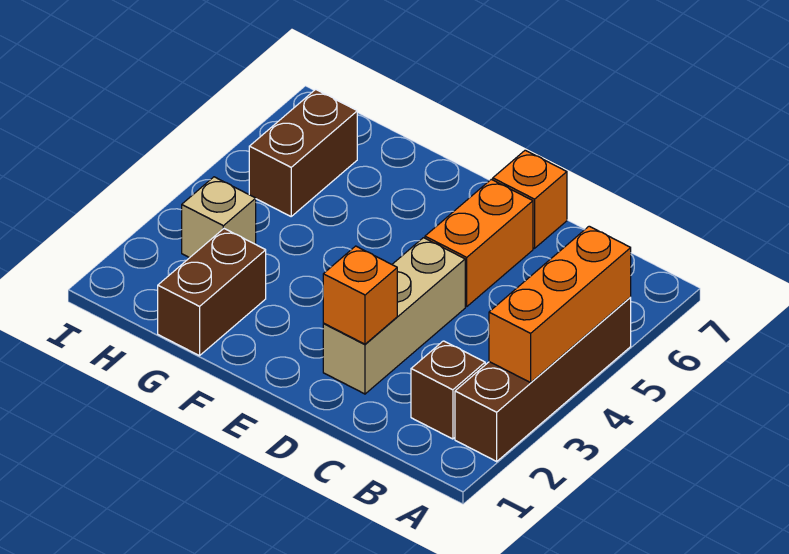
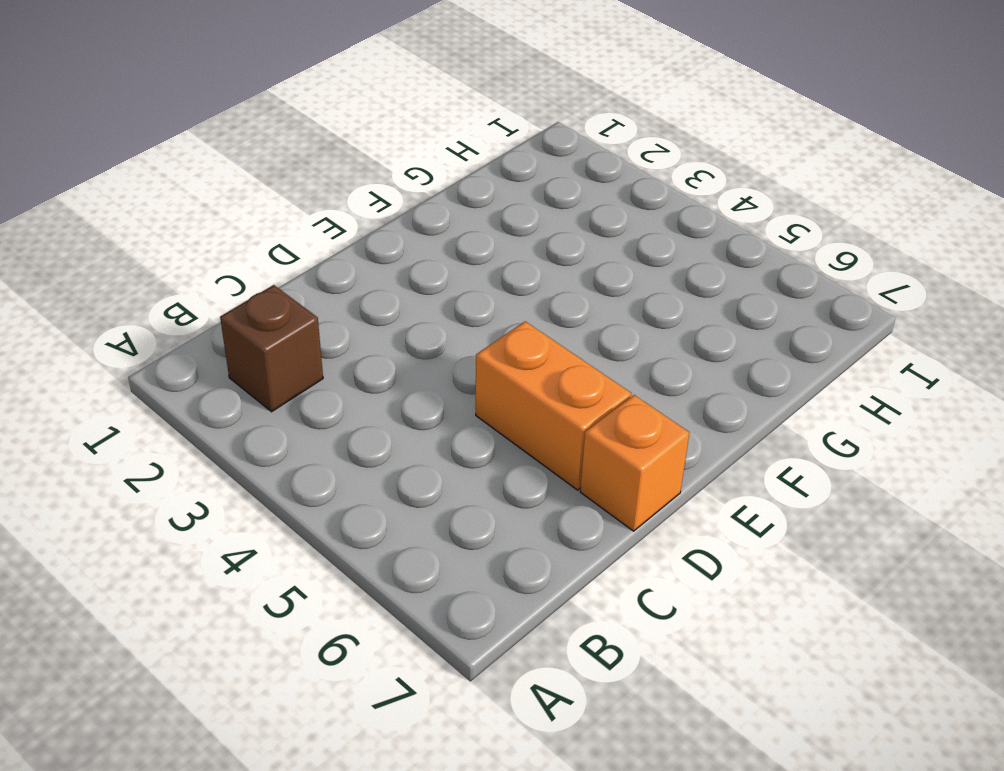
none -> brown brick A2:A5 level 1
none -> tan brick D2:D4 level 1

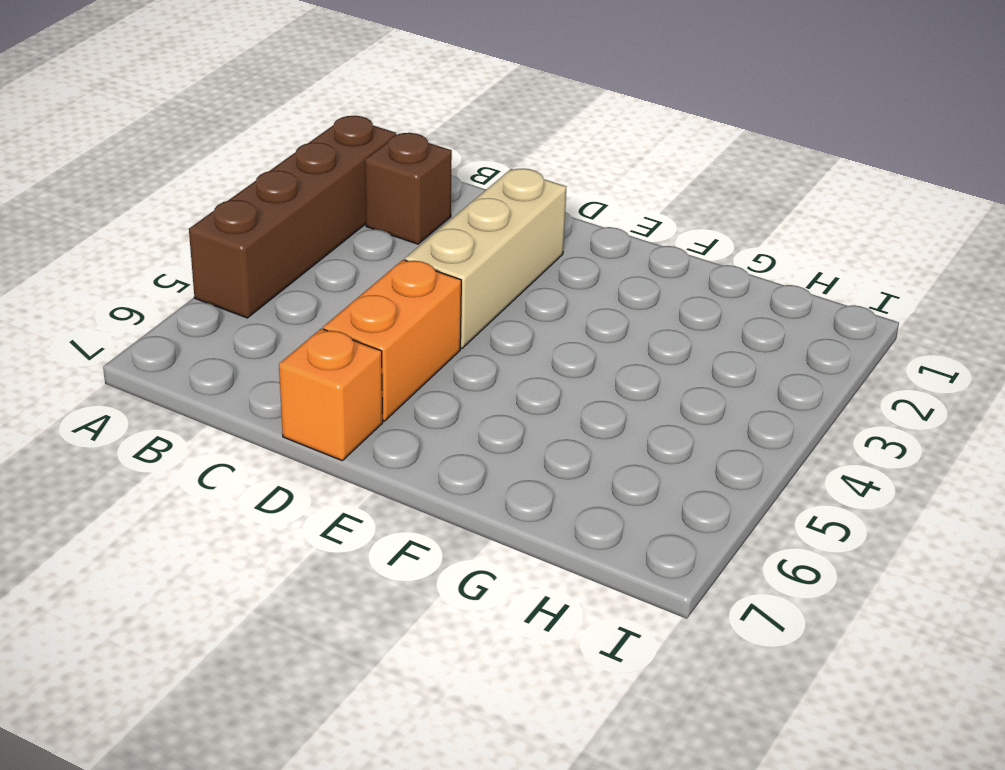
none -> brown brick G1:G2 level 1
none -> tan brick H3 level 1

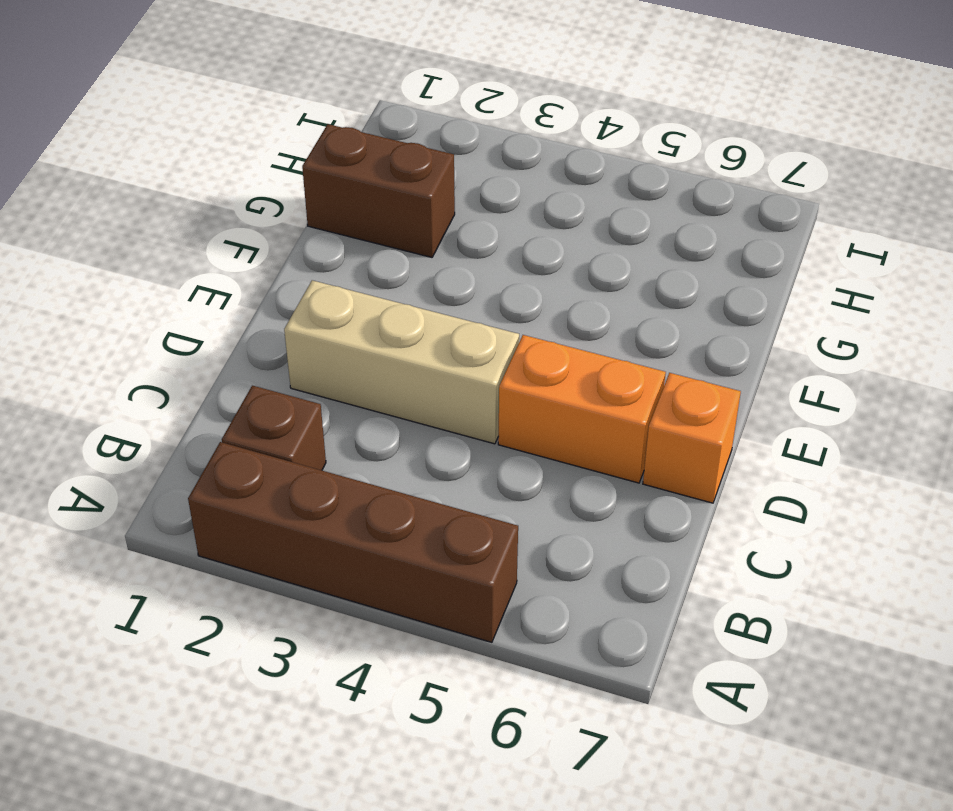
none -> tan brick H3 level 1
none -> brown brick H5:H6 level 1

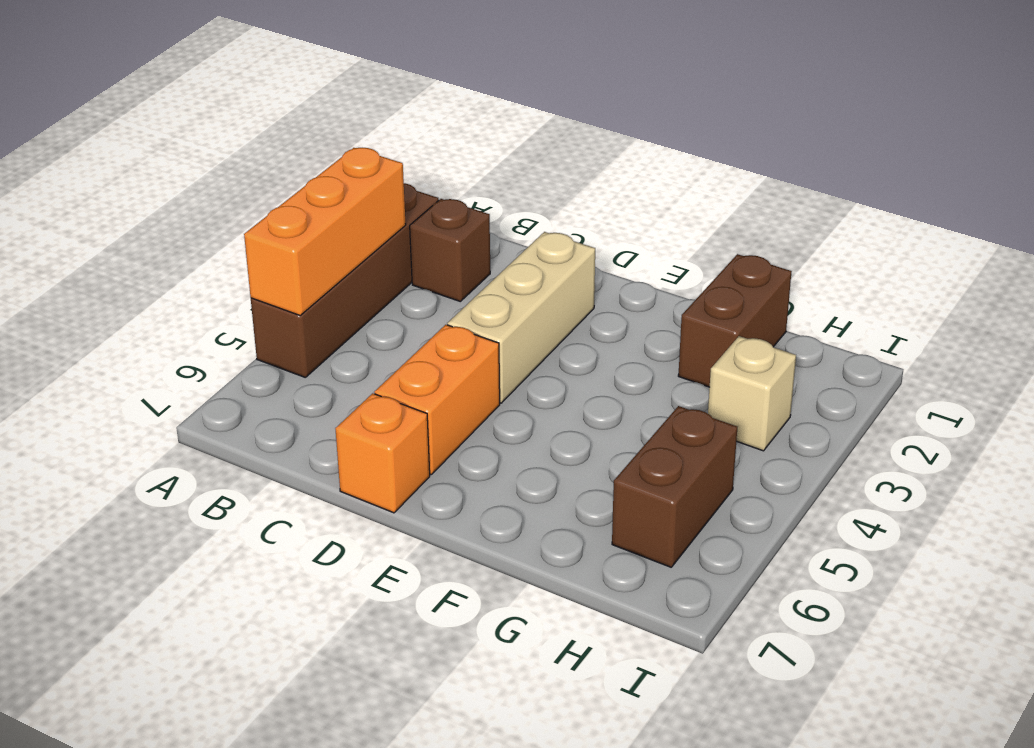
none -> orange brick D2 level 2

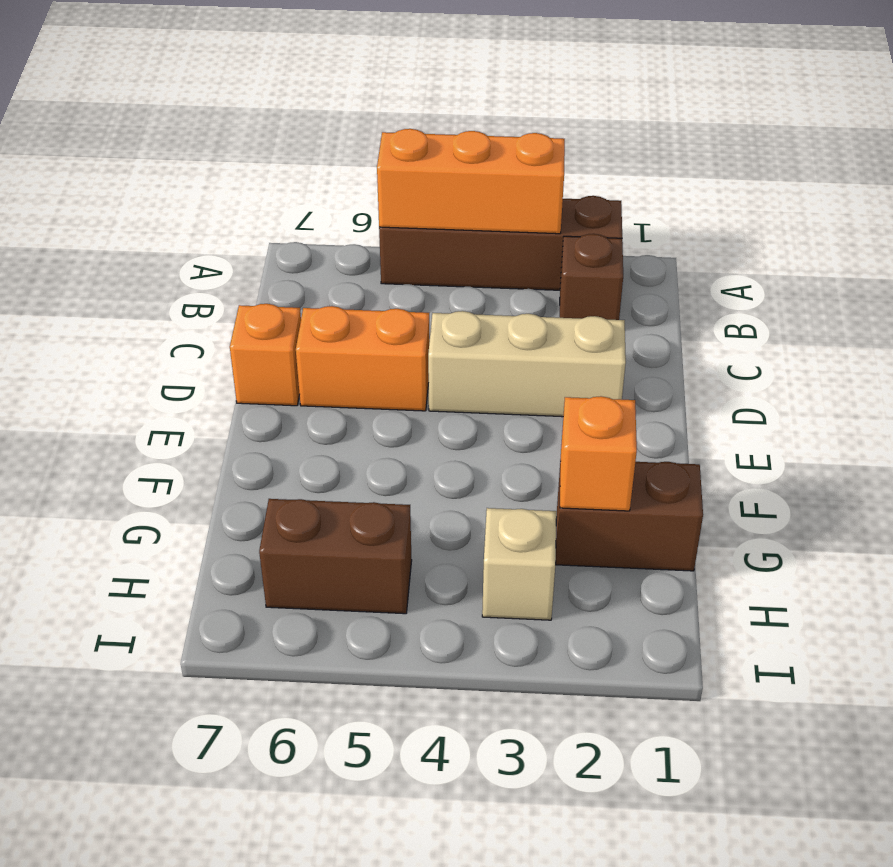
orange brick G2 level 2 -> orange brick D2 level 2

